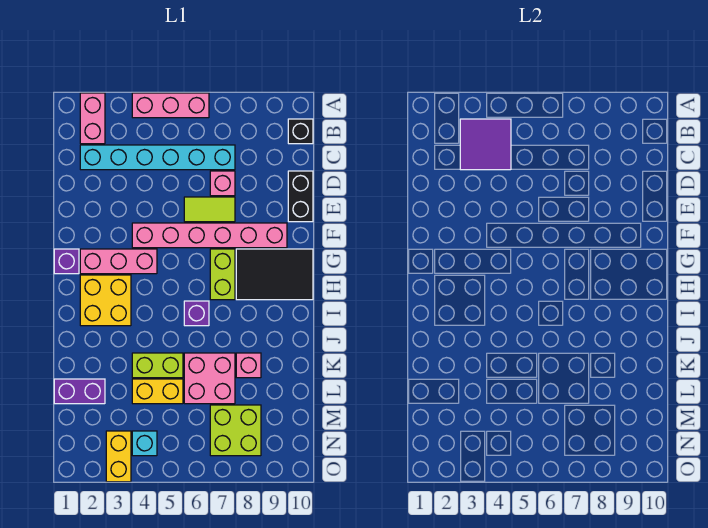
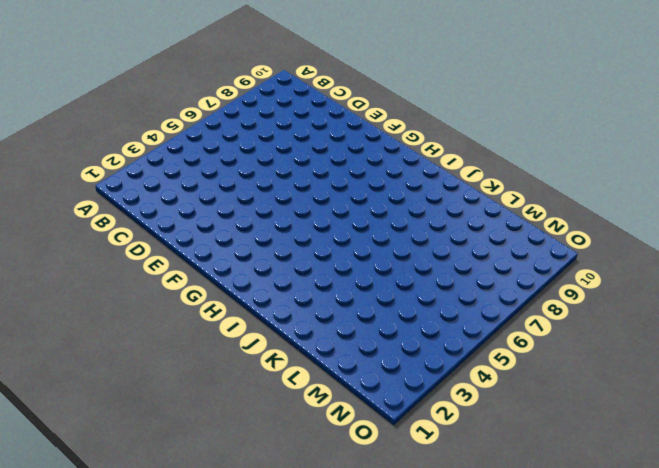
none -> pink brick A2:B2 level 1
none -> pink brick A4:A6 level 1
none -> black brick B10 level 1

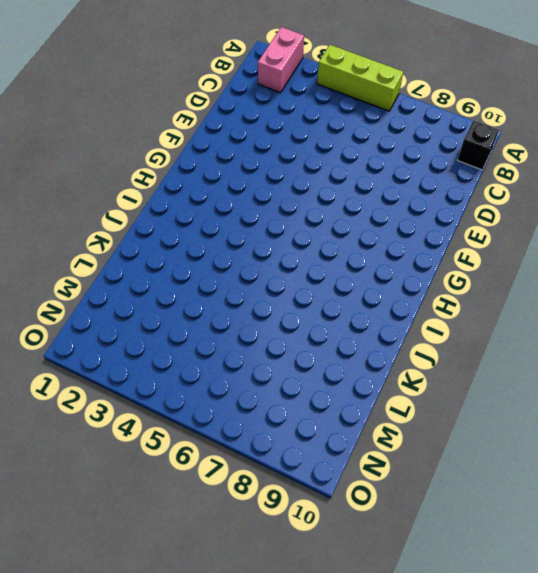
lime brick A4:A6 level 1 -> pink brick A4:A6 level 1
none -> cyan brick C2:C7 level 1
none -> pink brick D7 level 1
none -> black brick D10:E10 level 1

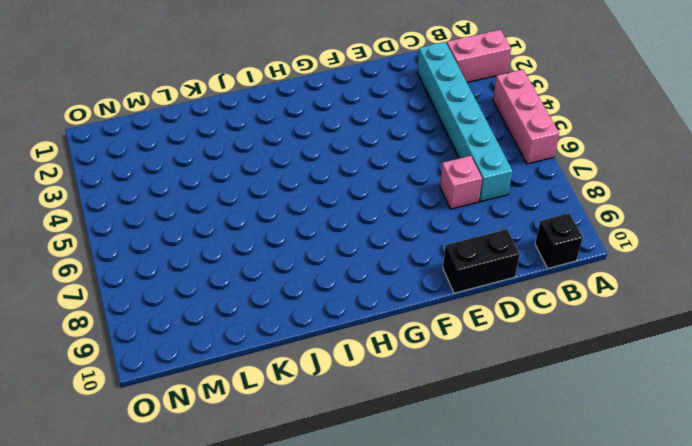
none -> lime tile E6:E7 level 1
none -> pink brick F4:F9 level 1
none -> purple brick G1 level 1

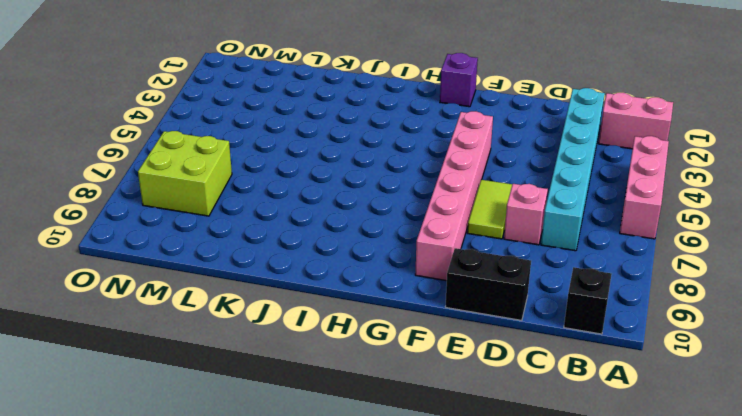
none -> pink brick G2:G4 level 1
none -> lime brick G7:H7 level 1
none -> black tile G8:H10 level 1

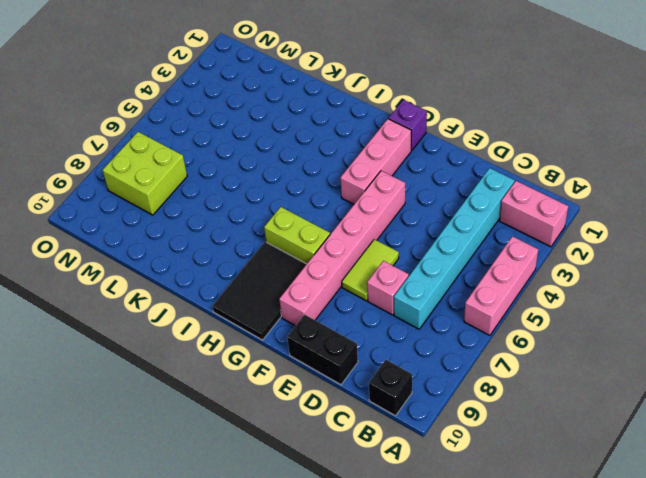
none -> yellow brick H2:I3 level 1
none -> purple brick I6 level 1
none -> lime brick K4:K5 level 1

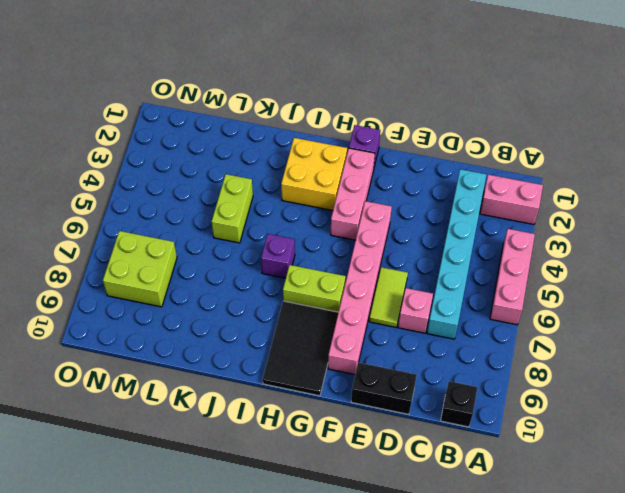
none -> pink brick K6:L7 level 1
none -> pink brick K8 level 1
none -> purple brick L1:L2 level 1

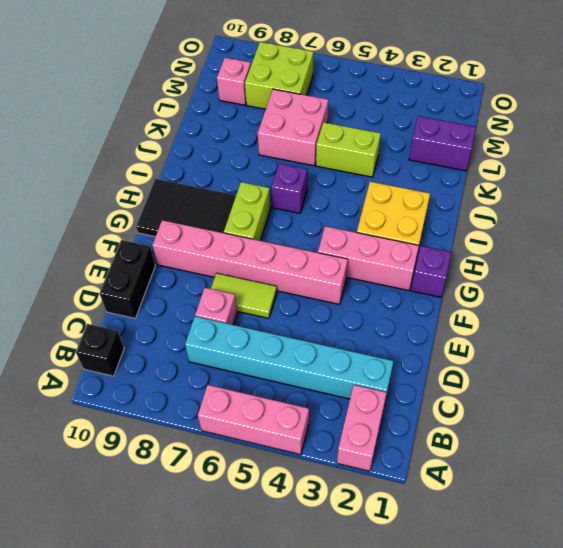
pink brick M9 level 1 -> pink brick K8 level 1
none -> yellow brick L4:L5 level 1
none -> yellow brick N3:O3 level 1
none -> cyan brick N4 level 1

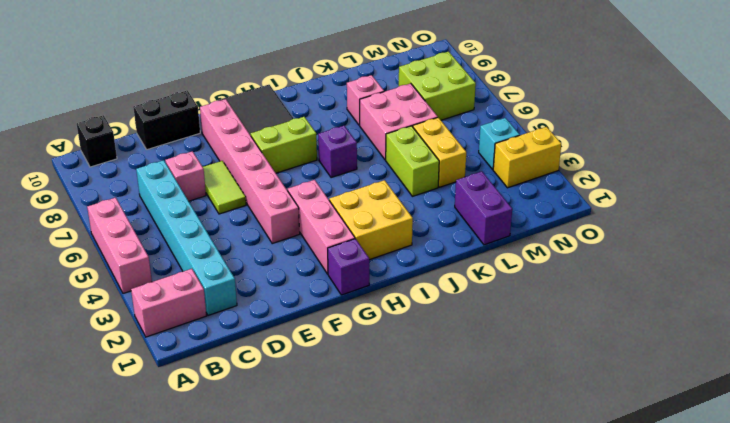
none -> purple tile B3:C4 level 2

